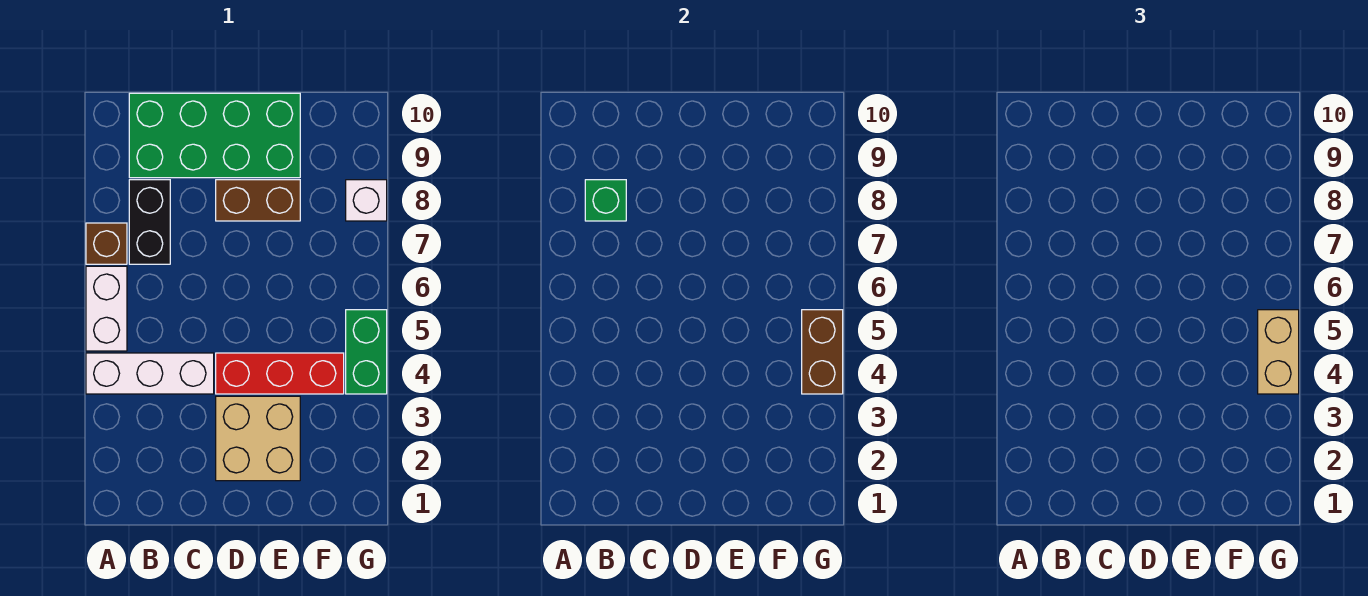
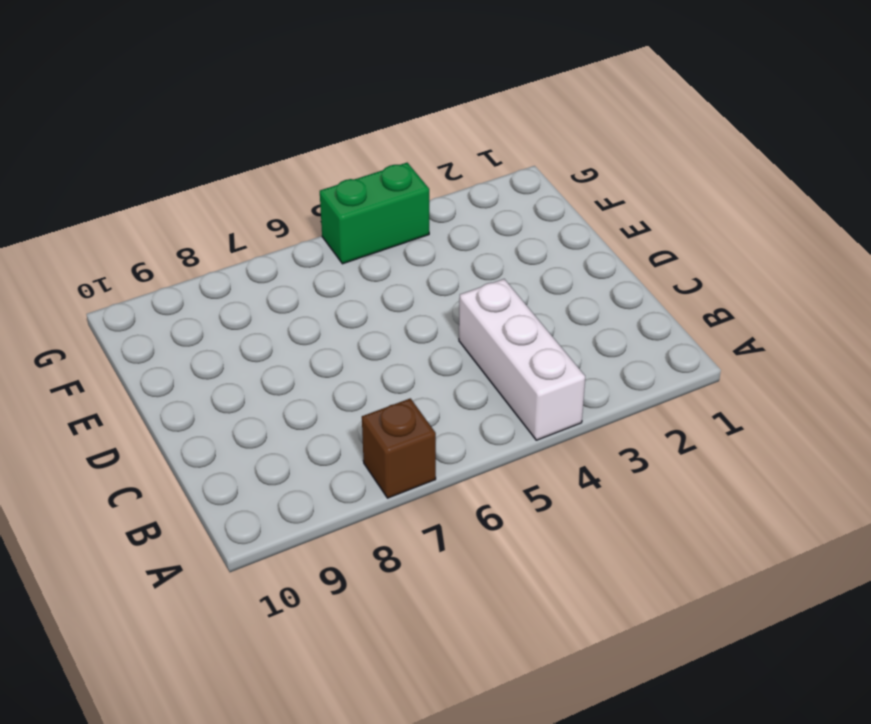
none -> white brick A5:A6 level 1
none -> black brick B7:B8 level 1
none -> green brick B9:E10 level 1

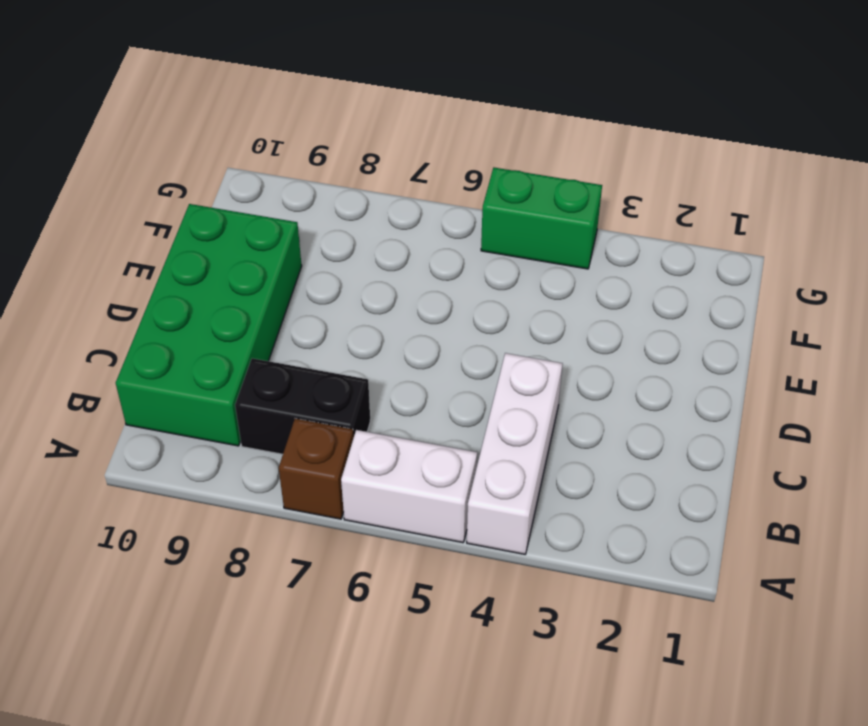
none -> tan brick D2:E3 level 1
none -> red brick D4:F4 level 1
none -> brown brick D8:E8 level 1

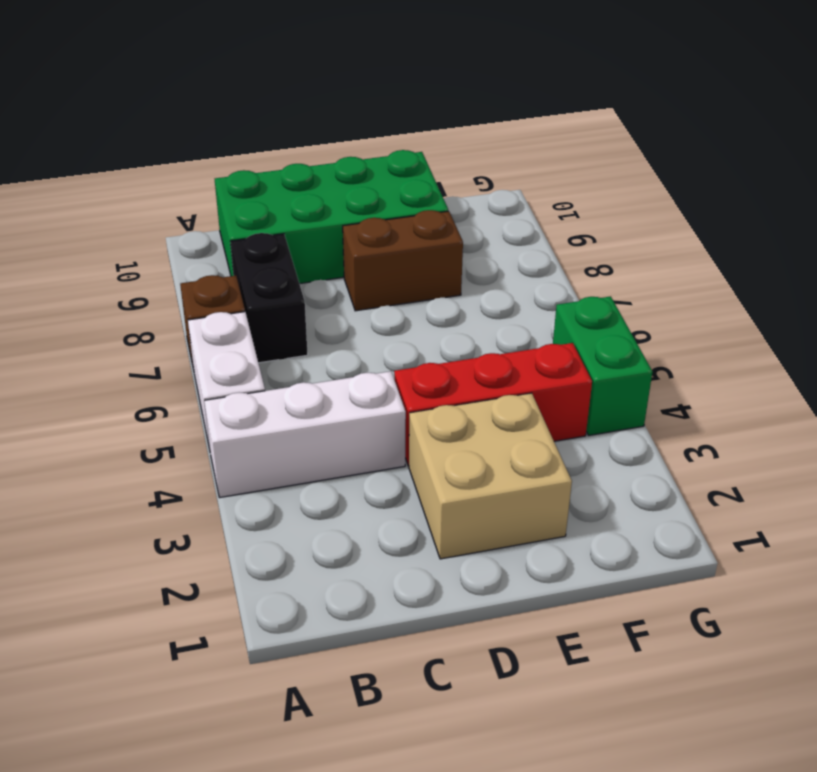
none -> white brick G8 level 1
none -> green brick B8 level 2
none -> brown brick G4:G5 level 2

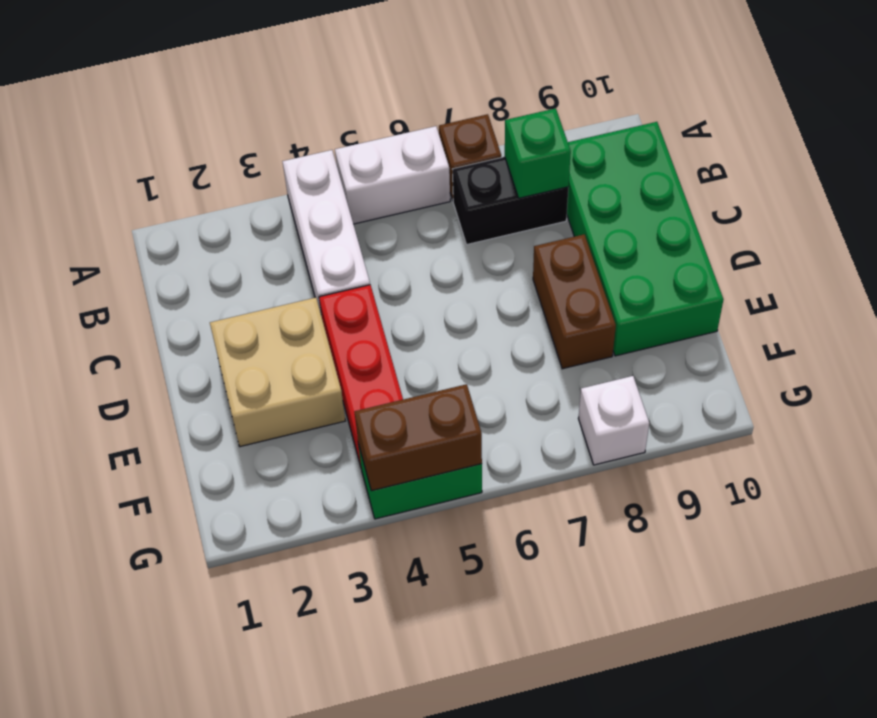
none -> tan brick G4:G5 level 3

